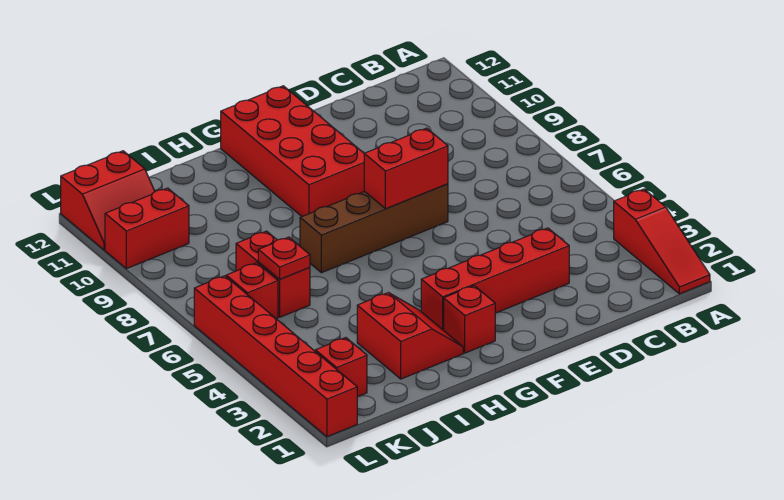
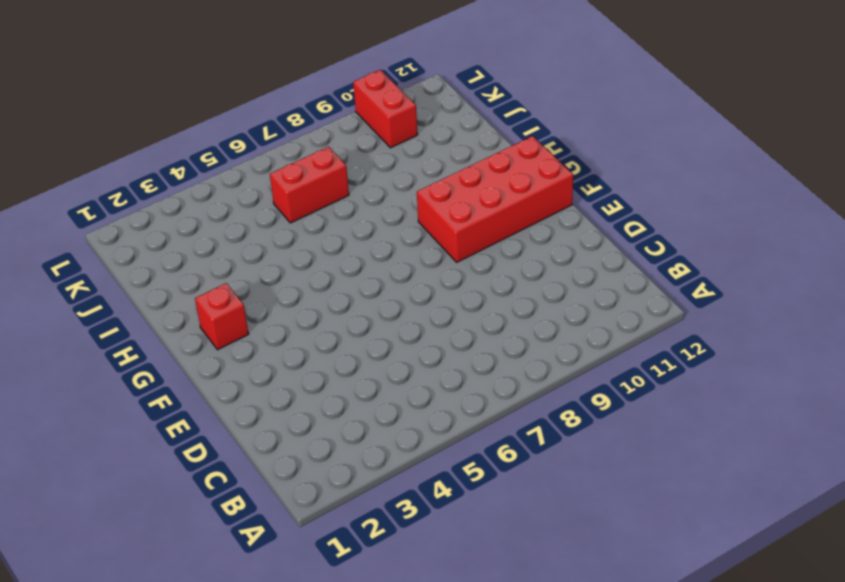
none -> red slope A1:A3 level 1 top 3
none -> red brick D3:G3 level 1
none -> brown brick E7:H7 level 1

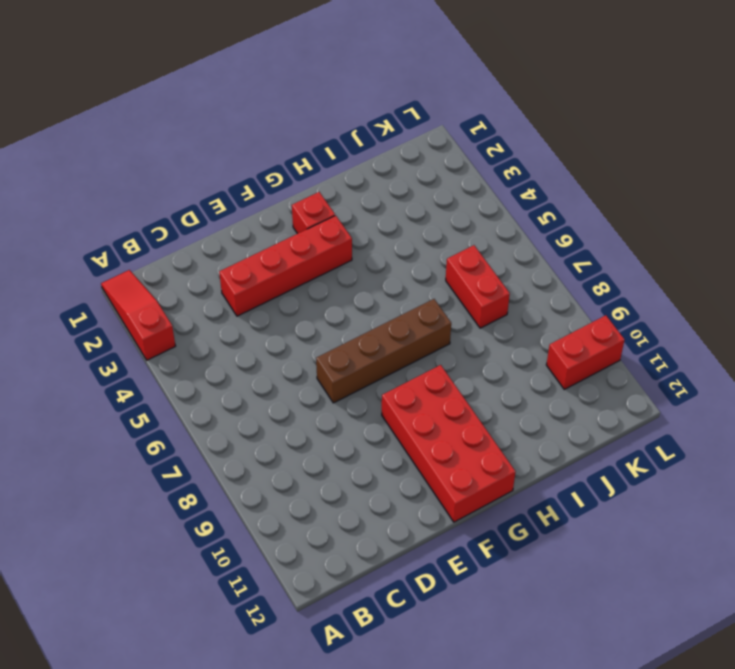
none -> red slope H2:I3 level 1 top I
none -> red brick K2 level 1
none -> red brick K6 level 1

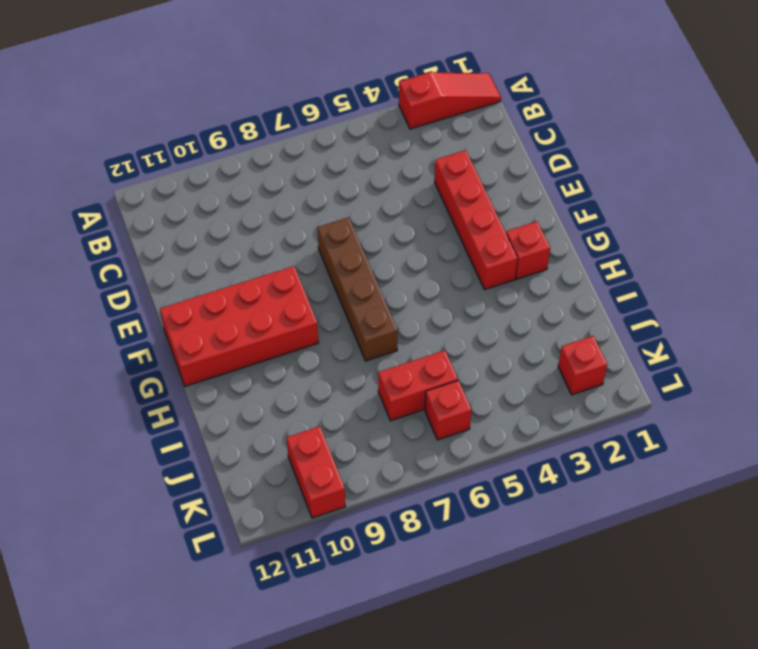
none -> red slope H2:I3 level 1 top I
none -> red slope K11:L12 level 1 top 12
none -> red brick L1:L6 level 1

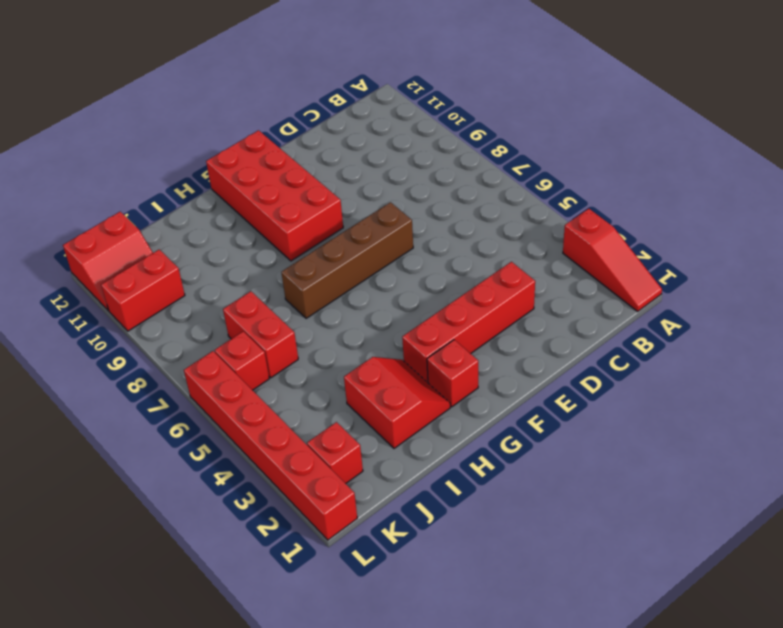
none -> red brick E7:F7 level 2
none -> red plate J6 level 2

